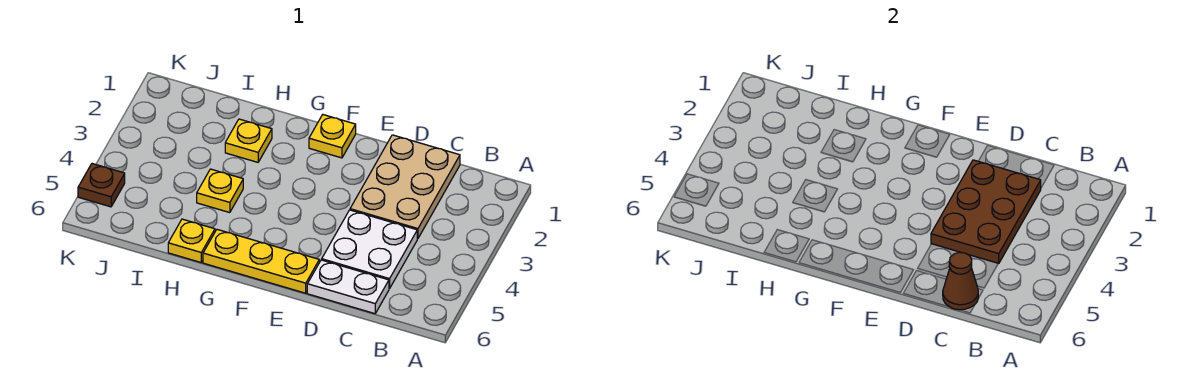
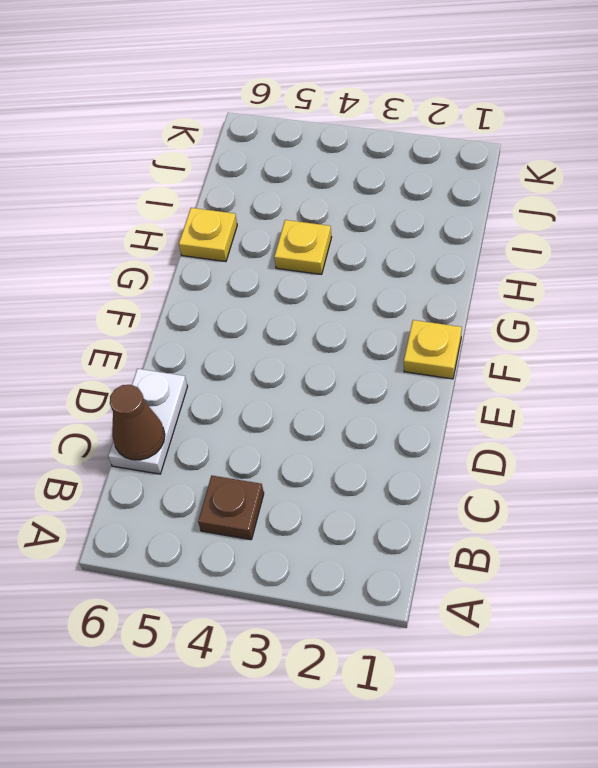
brown plate B4 level 1 -> brown plate K5 level 1
none -> tan plate C1:D3 level 1
none -> white plate C4:D5 level 1

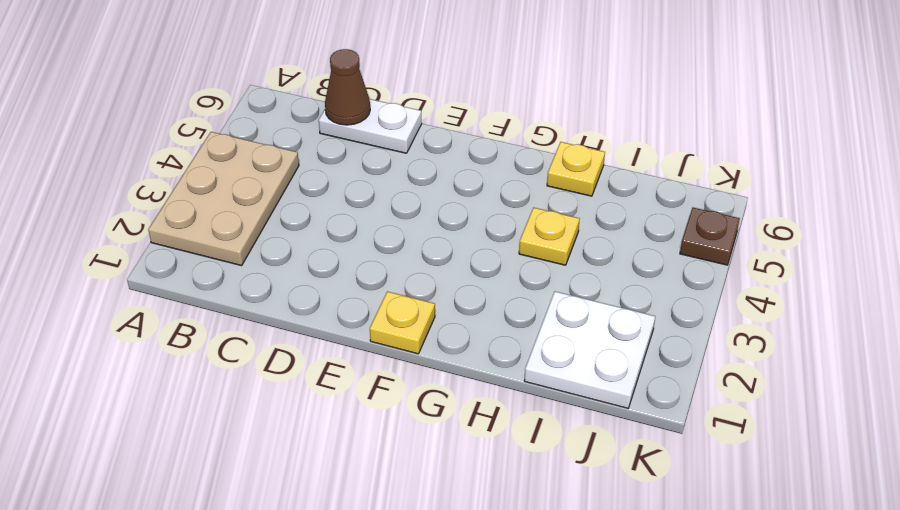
tan plate A2:B4 level 1 -> tan plate C1:D3 level 1
white plate I1:J2 level 1 -> white plate C4:D5 level 1
none -> yellow plate E6:G6 level 1
none -> yellow plate H2 level 1

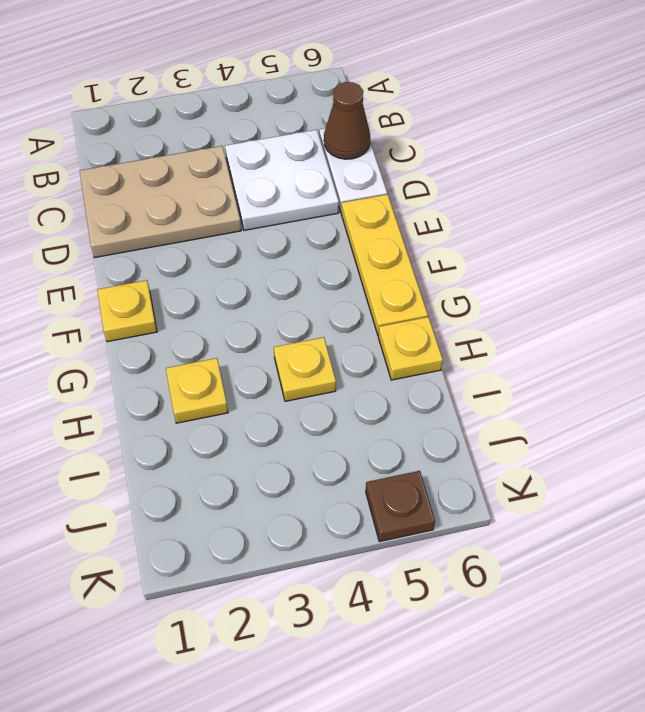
none -> brown plate C2:D4 level 2

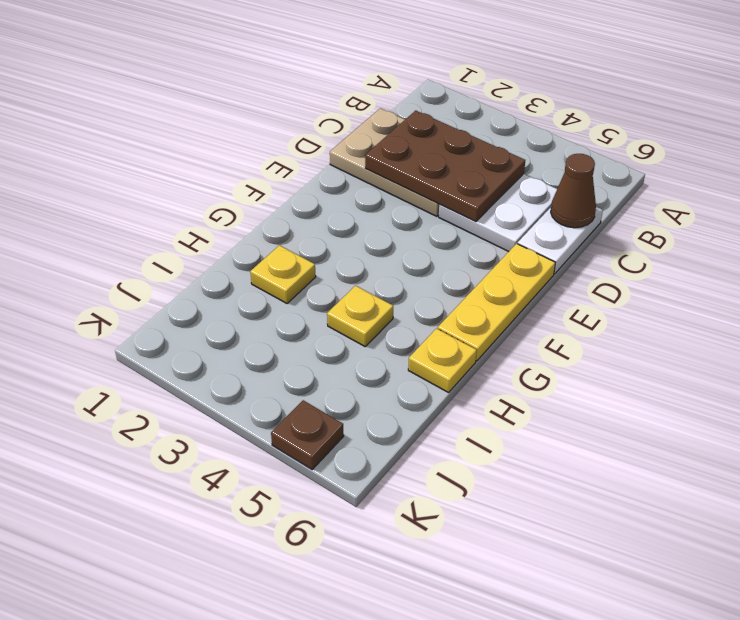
none -> yellow plate F1 level 1

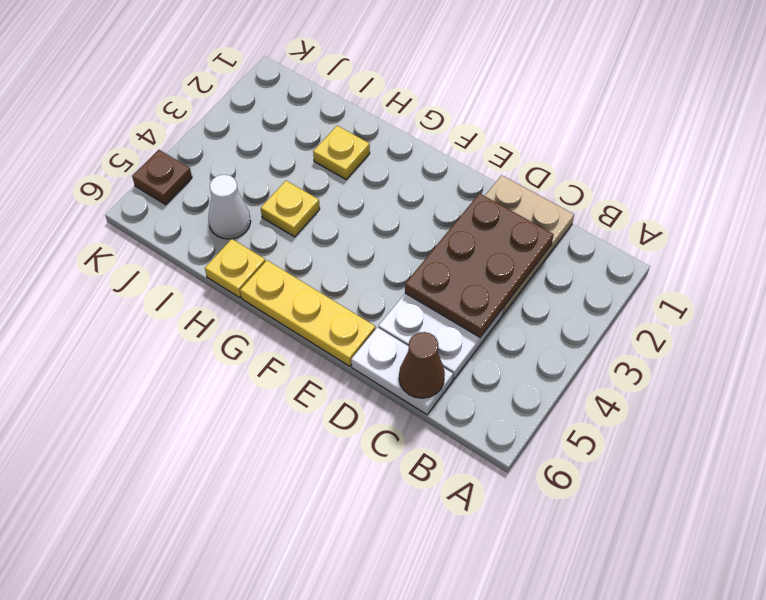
white cone I5 level 1 -> none
none -> yellow plate F1 level 1

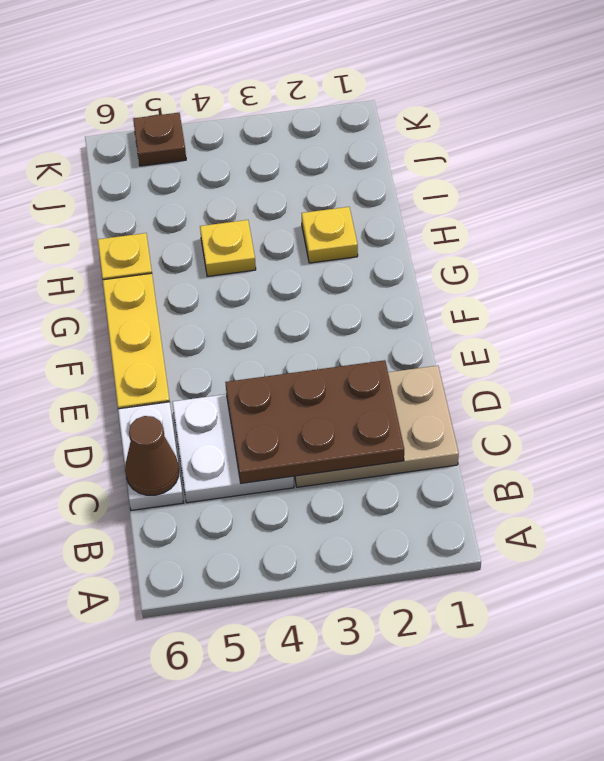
none -> yellow plate F1 level 1

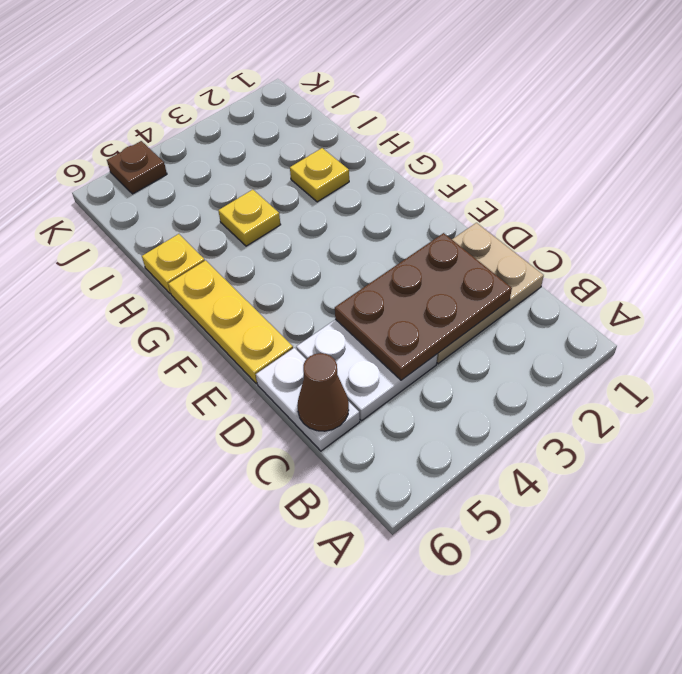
none -> yellow plate F1 level 1

